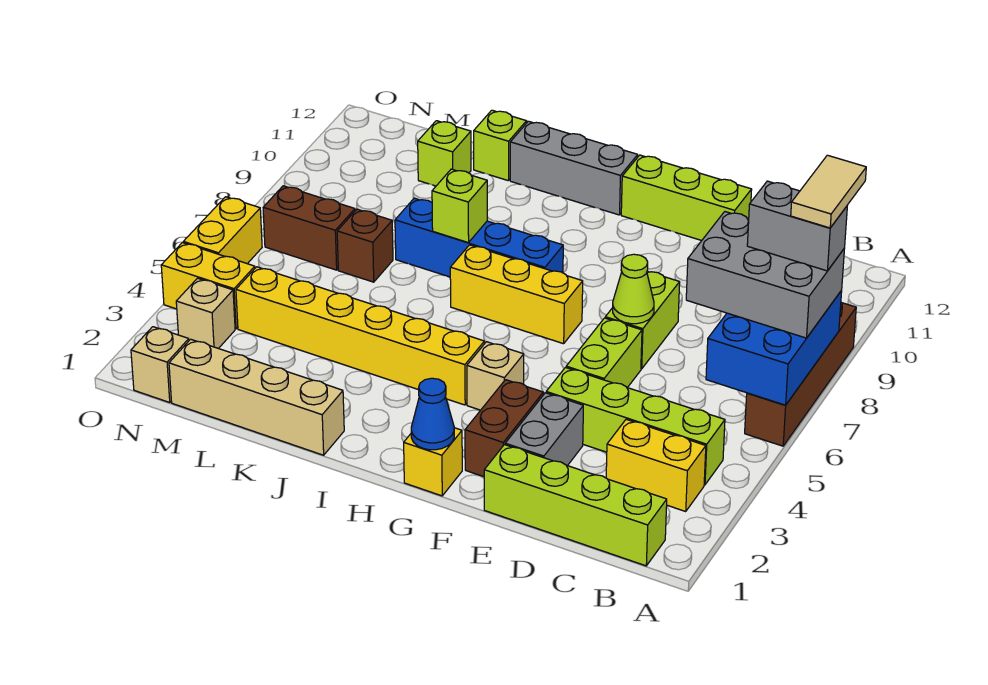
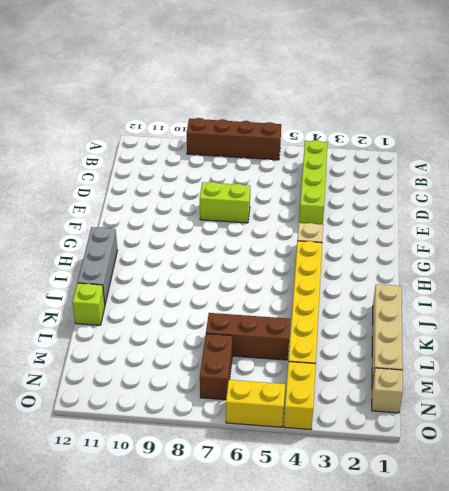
brown brick L5:L7 level 1 -> brown brick L7 level 1
none -> lime brick B1:E1 level 1
none -> yellow brick B3:C3 level 1
none -> grey brick E2:E3 level 1
none -> lime brick E5:E6 level 1

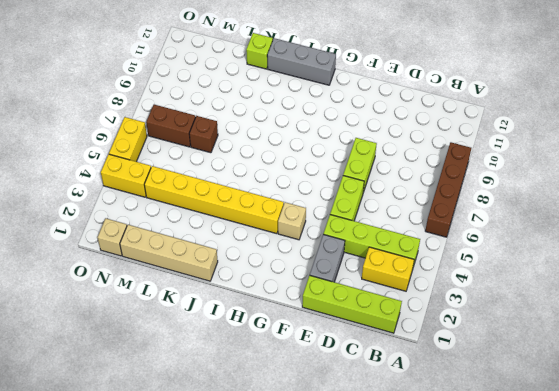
none -> lime brick E12:G12 level 1
none -> brown brick F2:F3 level 1
none -> yellow brick G1 level 1
none -> yellow brick G7:I7 level 1

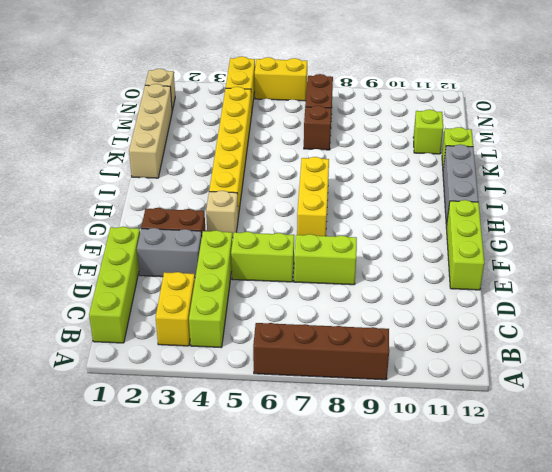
none -> yellow brick G1 level 1
none -> blue brick H8:K8 level 1
none -> tan brick N3 level 1
none -> blue brick A6:B8 level 2

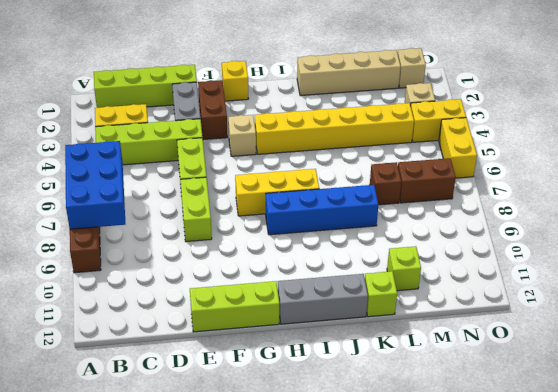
none -> lime cone E7 level 2
none -> blue cone G1 level 2
none -> lime brick J8 level 2
none -> grey brick A7:C8 level 3

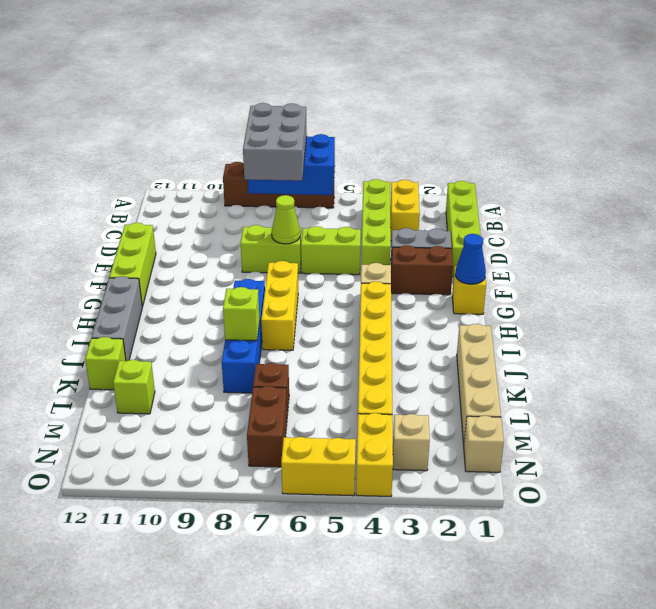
none -> grey brick A8:B8 level 4
none -> tan tile A8:A9 level 5

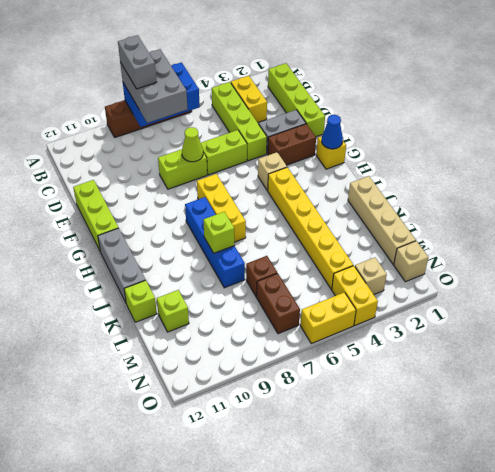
none -> tan tile A8:A9 level 5

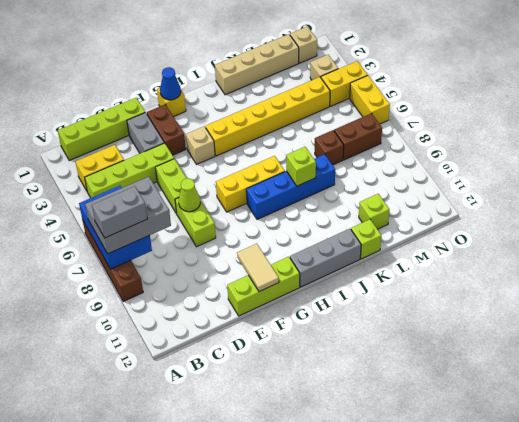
tan tile F11:F12 level 2 -> tan tile A8:A9 level 5

